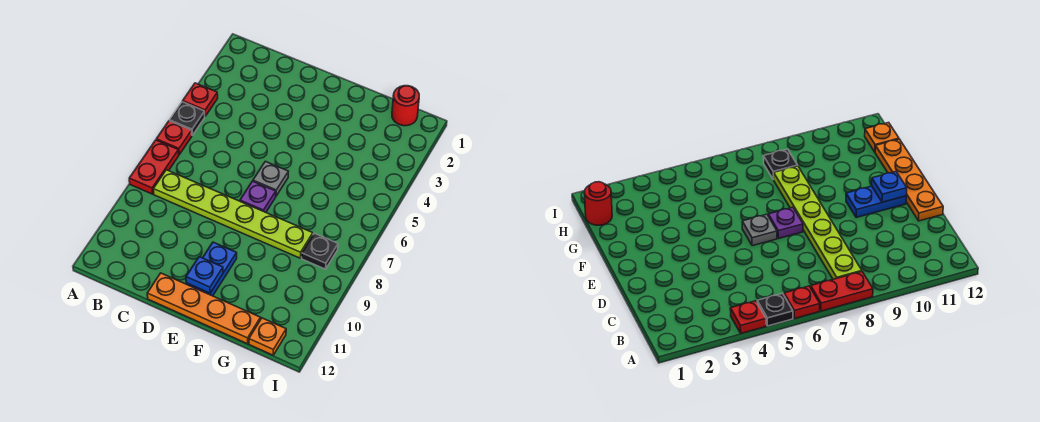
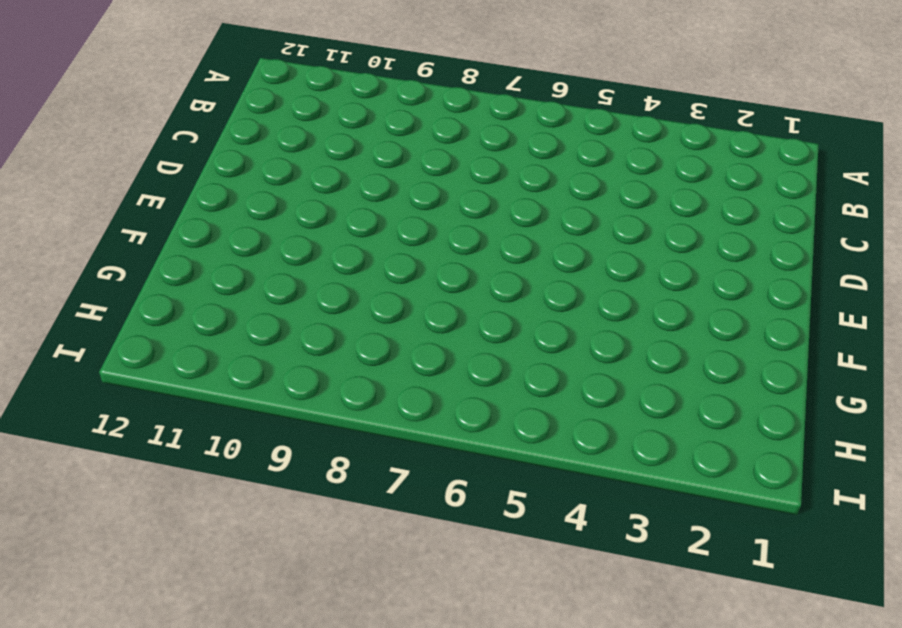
none -> red plate A4 level 1
none -> black plate A5 level 1
none -> red plate A6 level 1

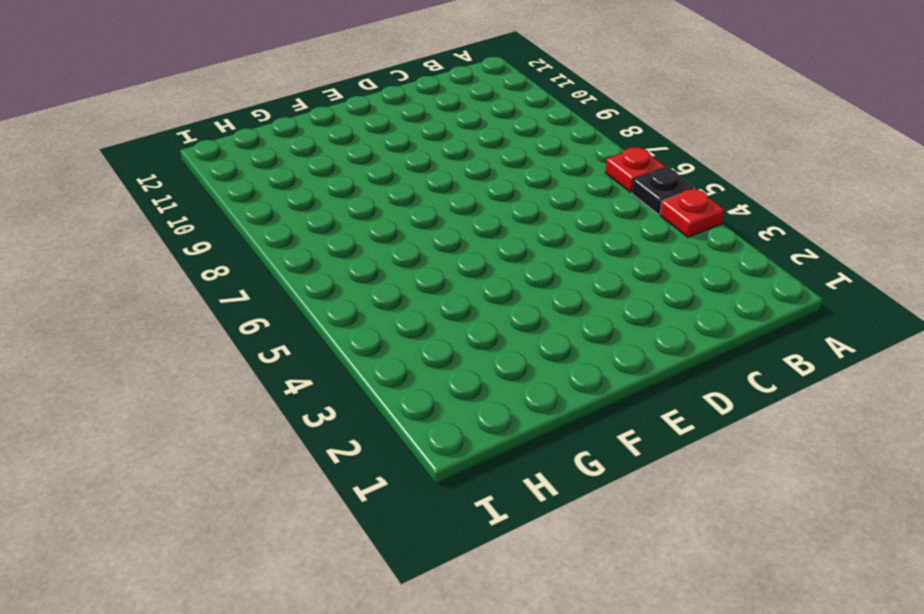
none -> red plate A7:A8 level 1
none -> lime plate B8:G8 level 1
none -> orange plate D12:G12 level 1

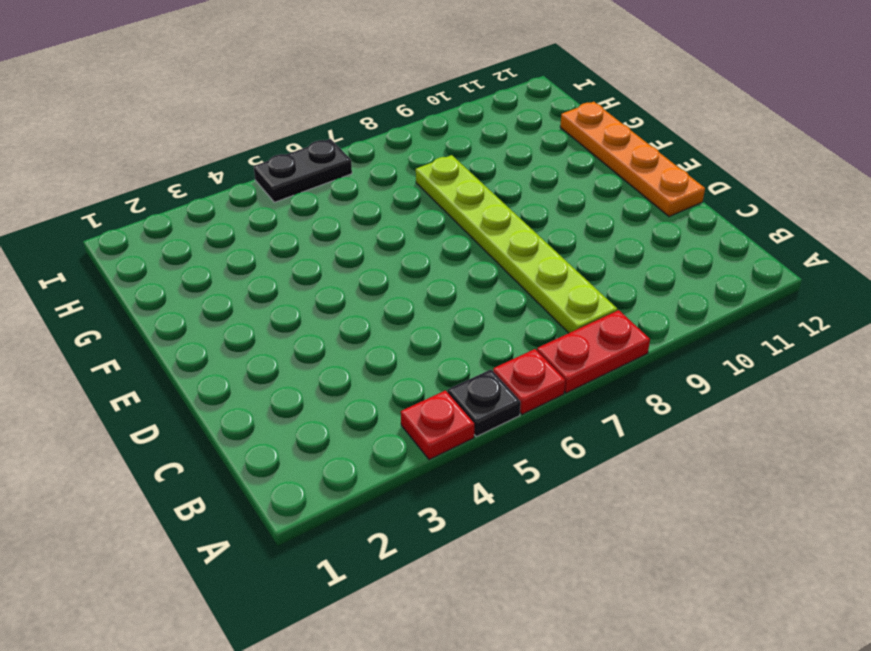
black plate I5:I6 level 1 -> none
none -> grey plate E6 level 1
none -> purple plate E7 level 1
none -> blue plate E10:E11 level 1

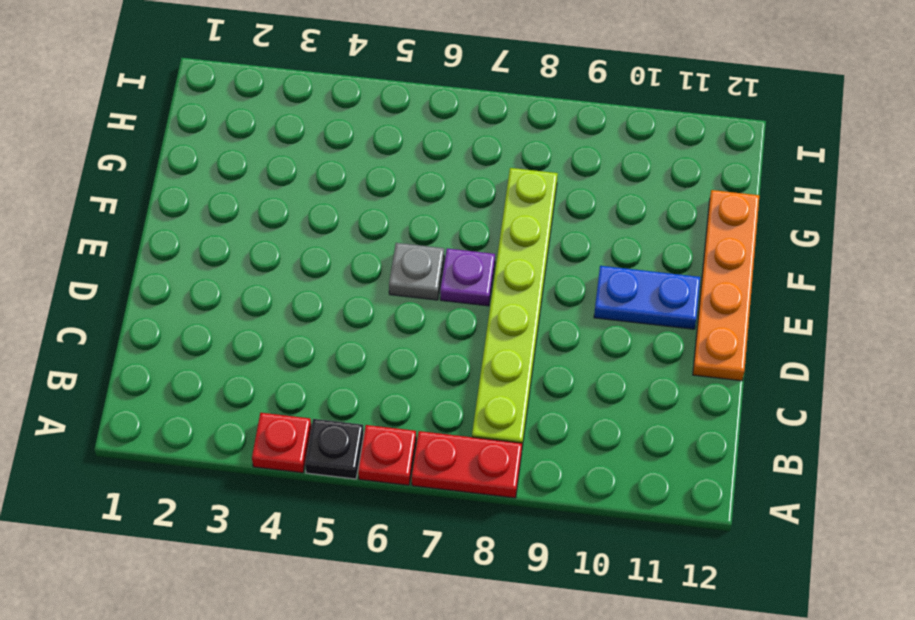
none -> red round brick H1 level 1
none -> black plate H8 level 1
none -> orange plate H12 level 1

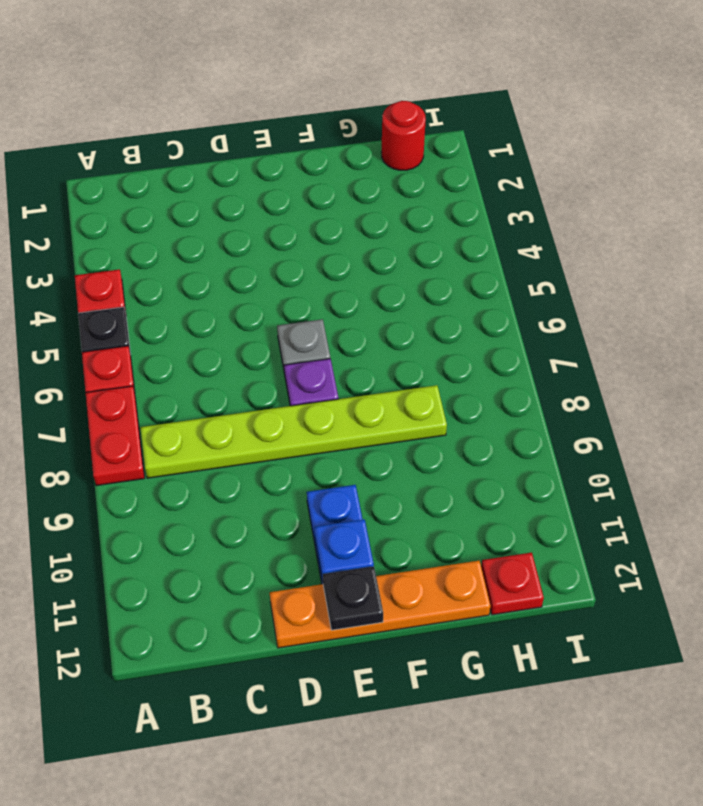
black plate E12 level 2 -> black plate H8 level 1
red plate H12 level 1 -> orange plate H12 level 1

